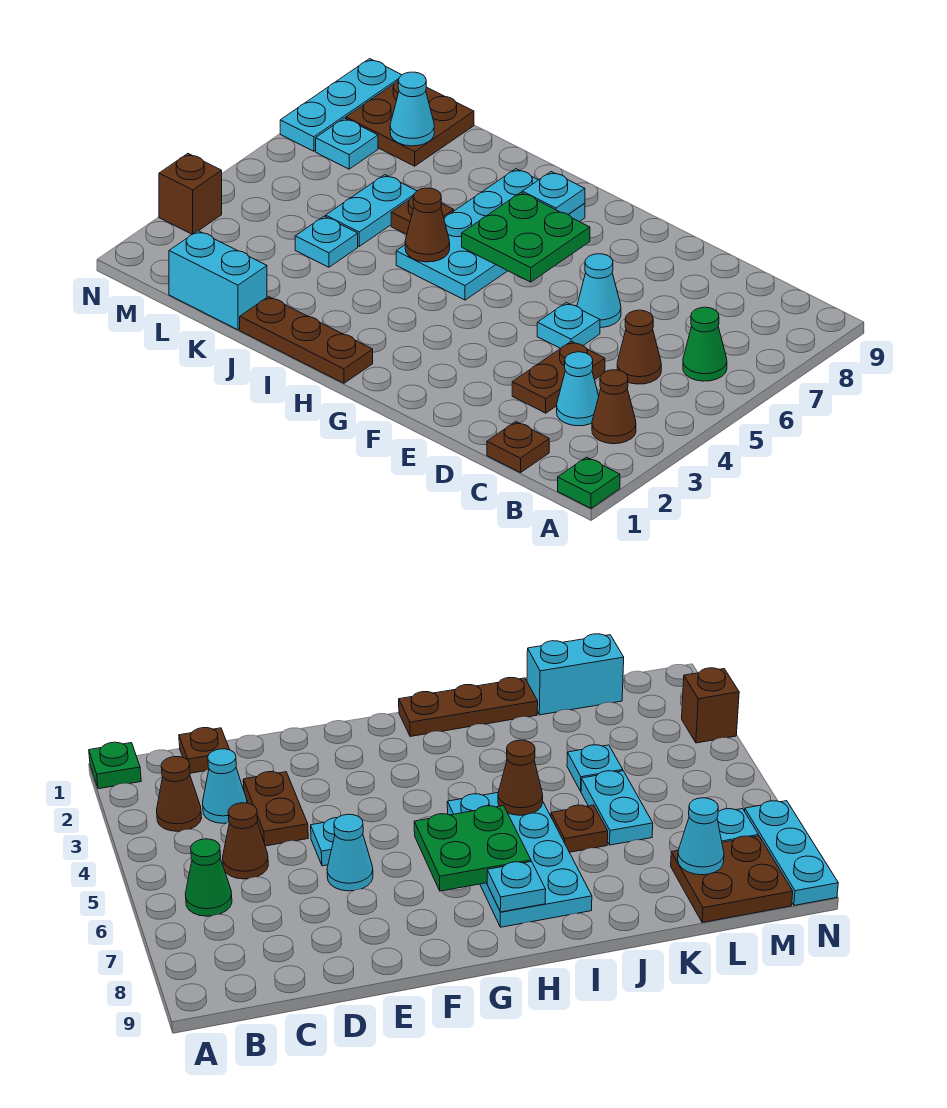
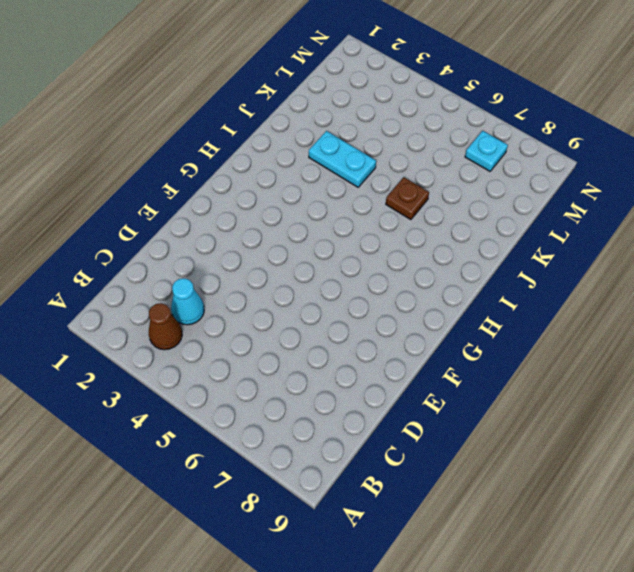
cyan plate J3:J4 level 1 -> cyan plate K5:K6 level 1
none -> green plate A1 level 1
none -> green cone B6 level 1
none -> brown plate C1 level 1

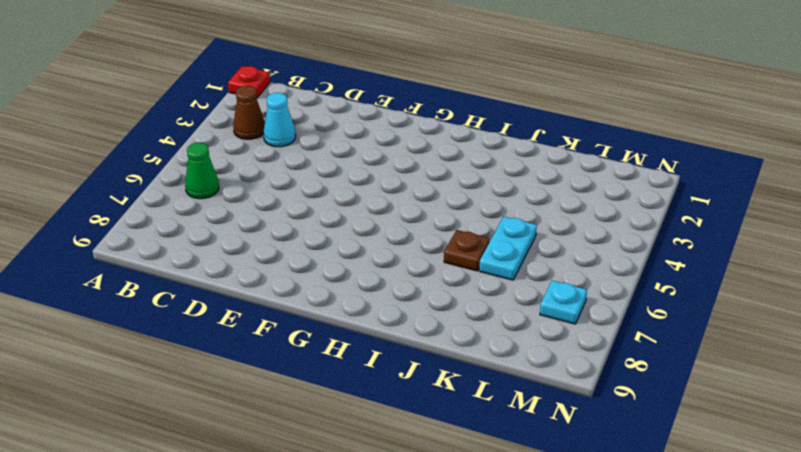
red plate A1 level 1 -> green plate A1 level 1
none -> brown plate C1 level 1
none -> brown cone C5 level 1
none -> brown plate D3:D4 level 1

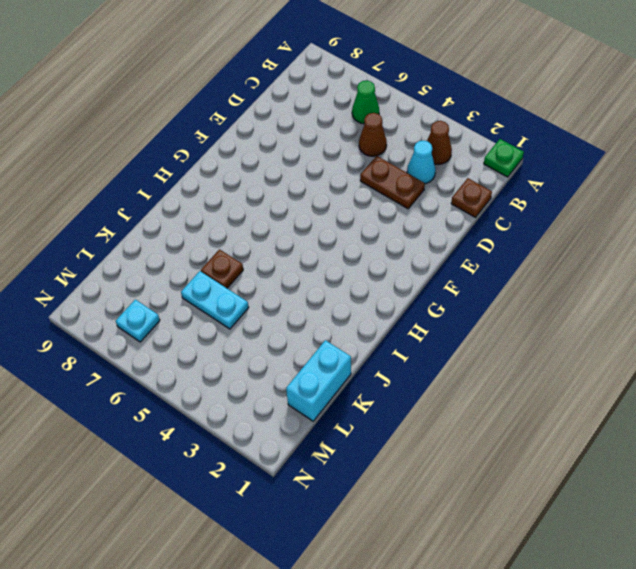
none -> cyan plate E5 level 1
none -> cyan cone E6 level 1
none -> brown plate H1:J1 level 1

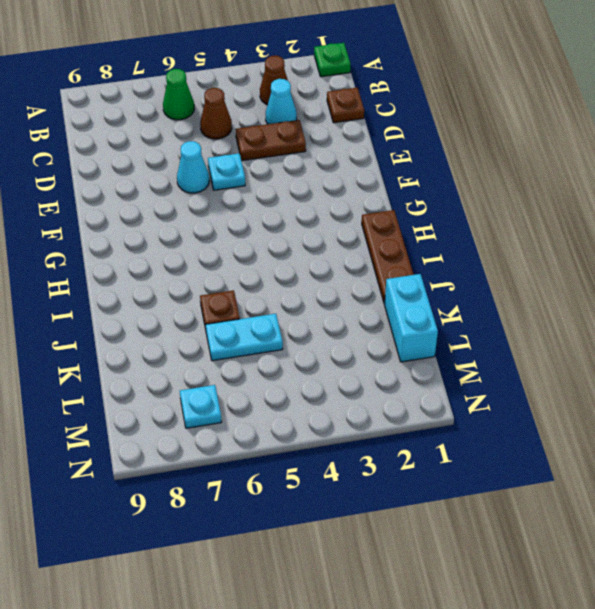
none -> cyan plate H5:I8 level 1
none -> cyan plate K4 level 1
none -> brown plate L8:M9 level 1

